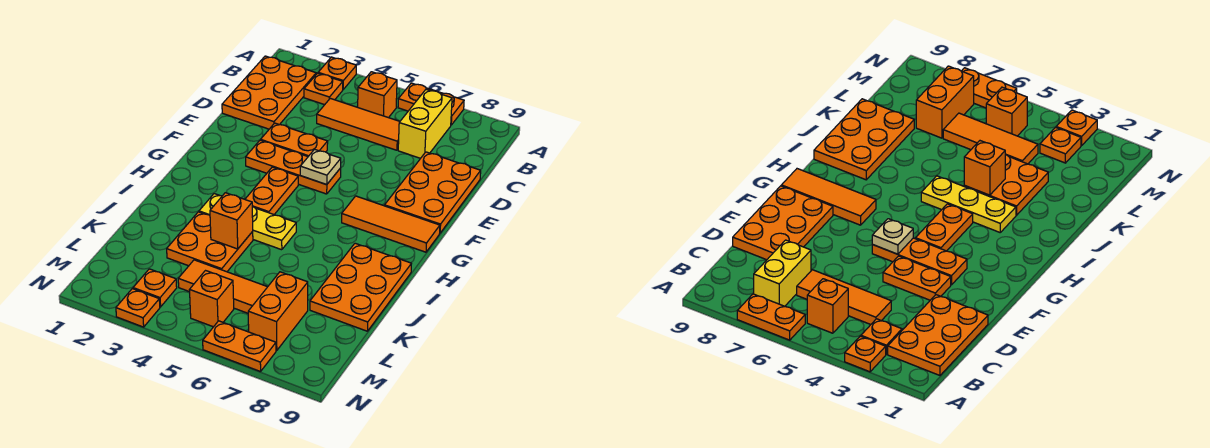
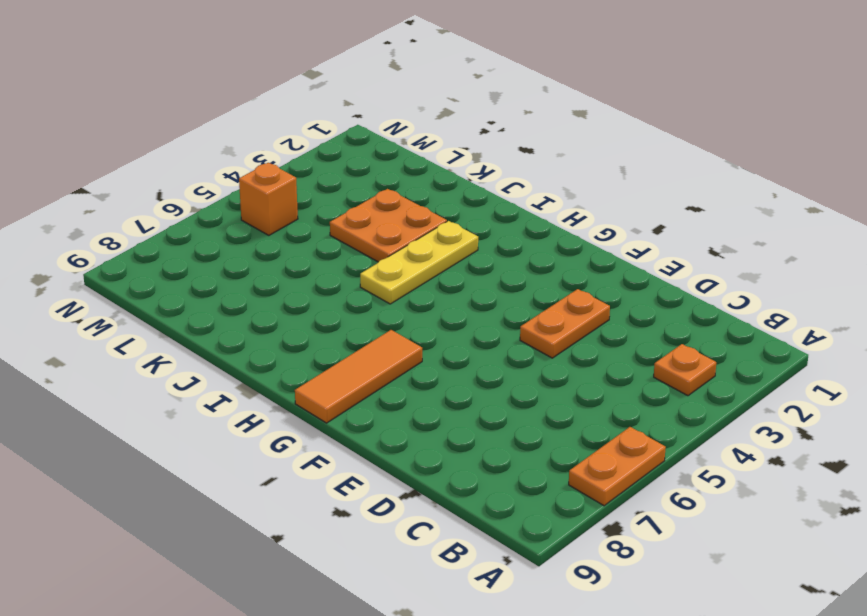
none -> orange plate A3 level 1
none -> orange plate B1:D2 level 1
none -> orange brick B5 level 1

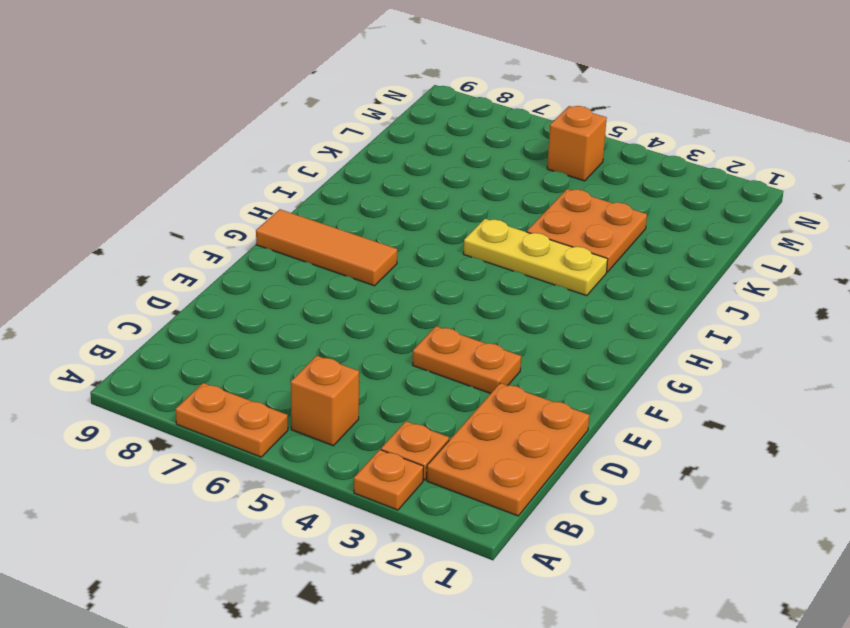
none -> yellow brick B7:C7 level 1
none -> orange tile C4:C6 level 1
none -> orange plate D8:F9 level 1

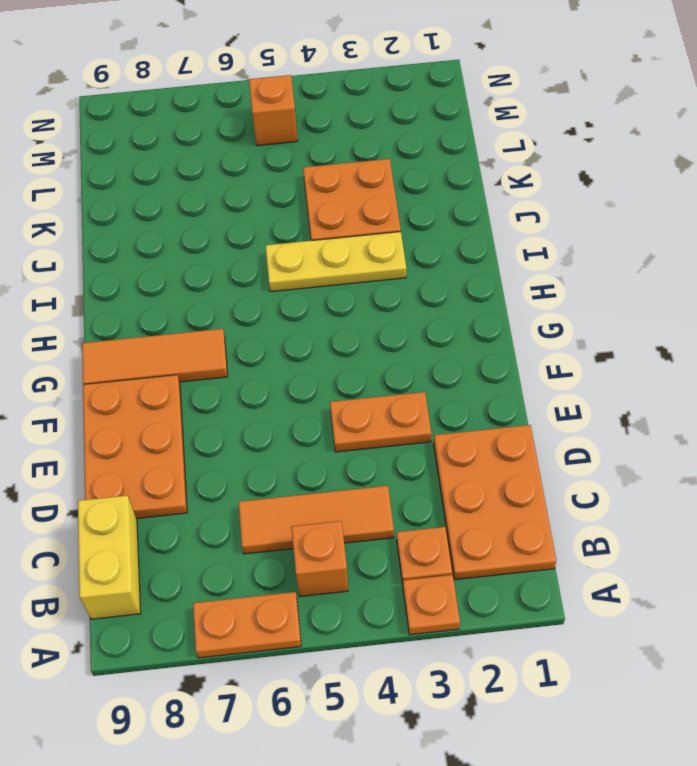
yellow brick B9:C9 level 1 -> yellow brick B7:C7 level 1
none -> orange plate F3:F5 level 1
none -> orange plate G4:H4 level 1
none -> orange plate I8:K9 level 1

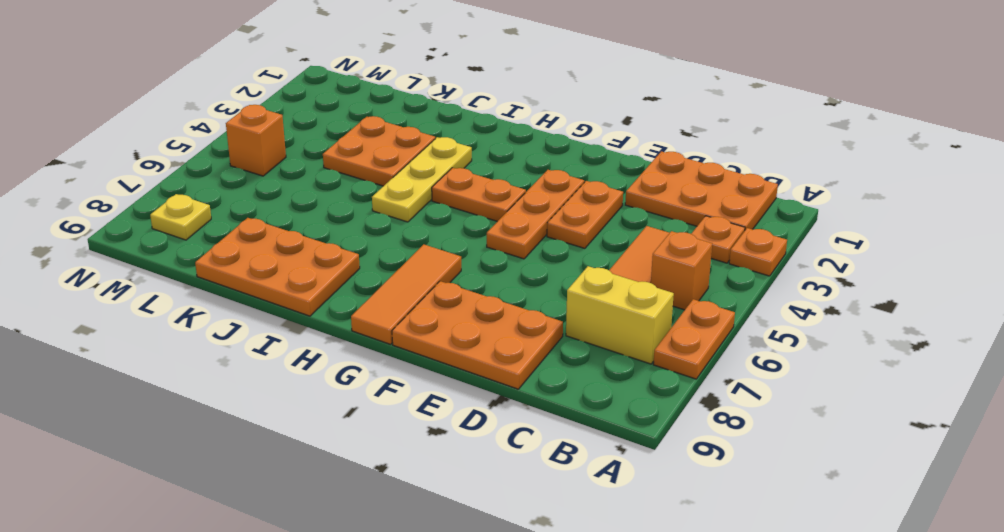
yellow plate M8 level 1 -> none
none -> orange tile L4:L6 level 1
none -> orange brick L7:M7 level 1
none -> orange plate M3 level 1

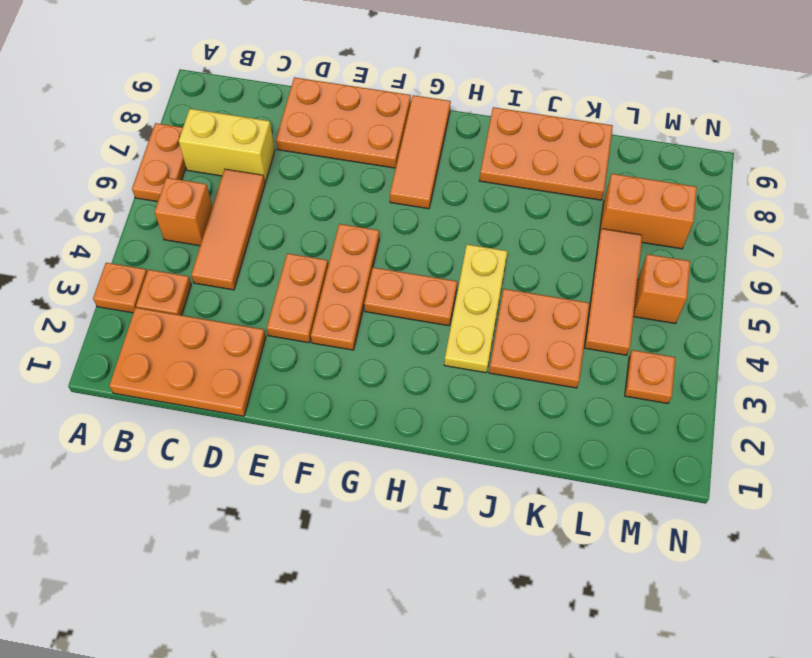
none -> orange plate N3 level 1
none -> orange plate N6:N7 level 1
none -> tan plate F5 level 2

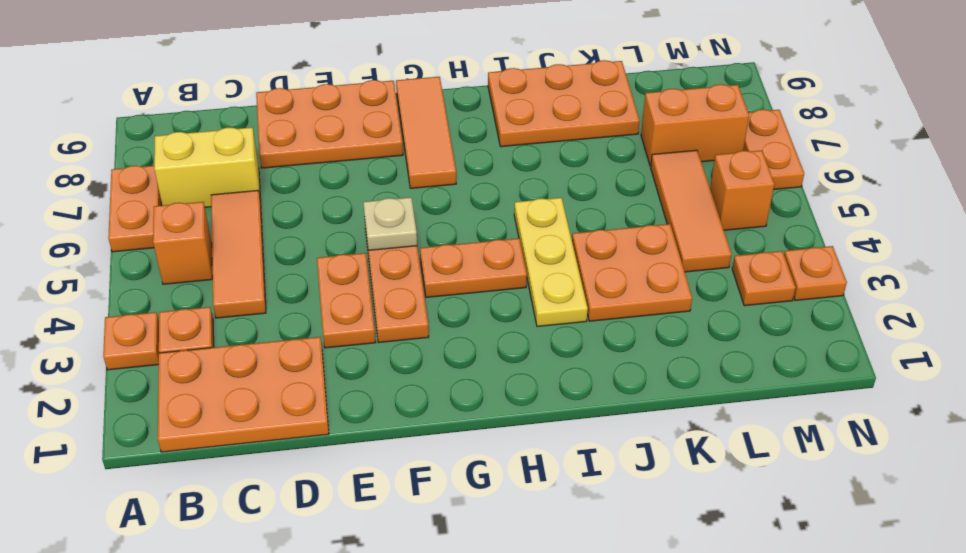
none -> orange brick J4 level 2

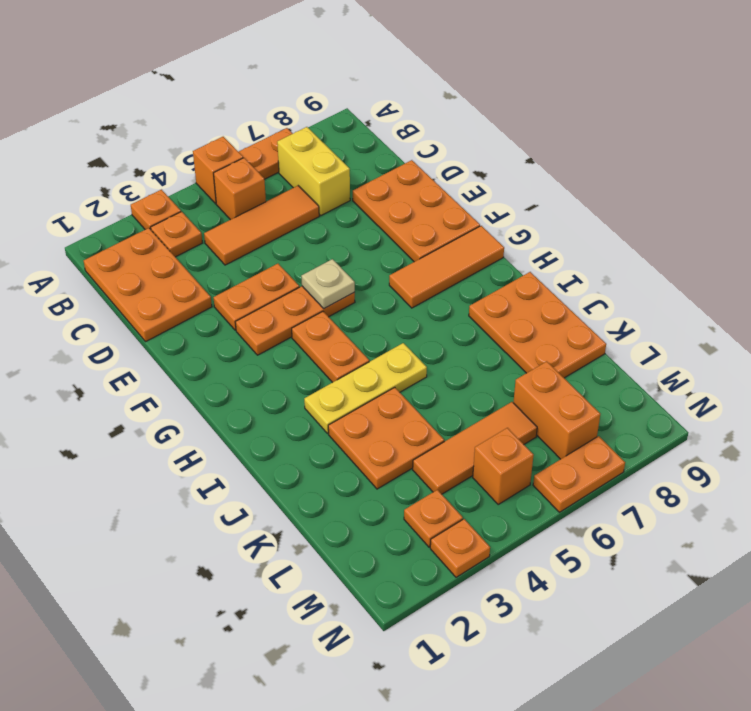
orange brick A5 level 1 -> orange brick J4 level 2

